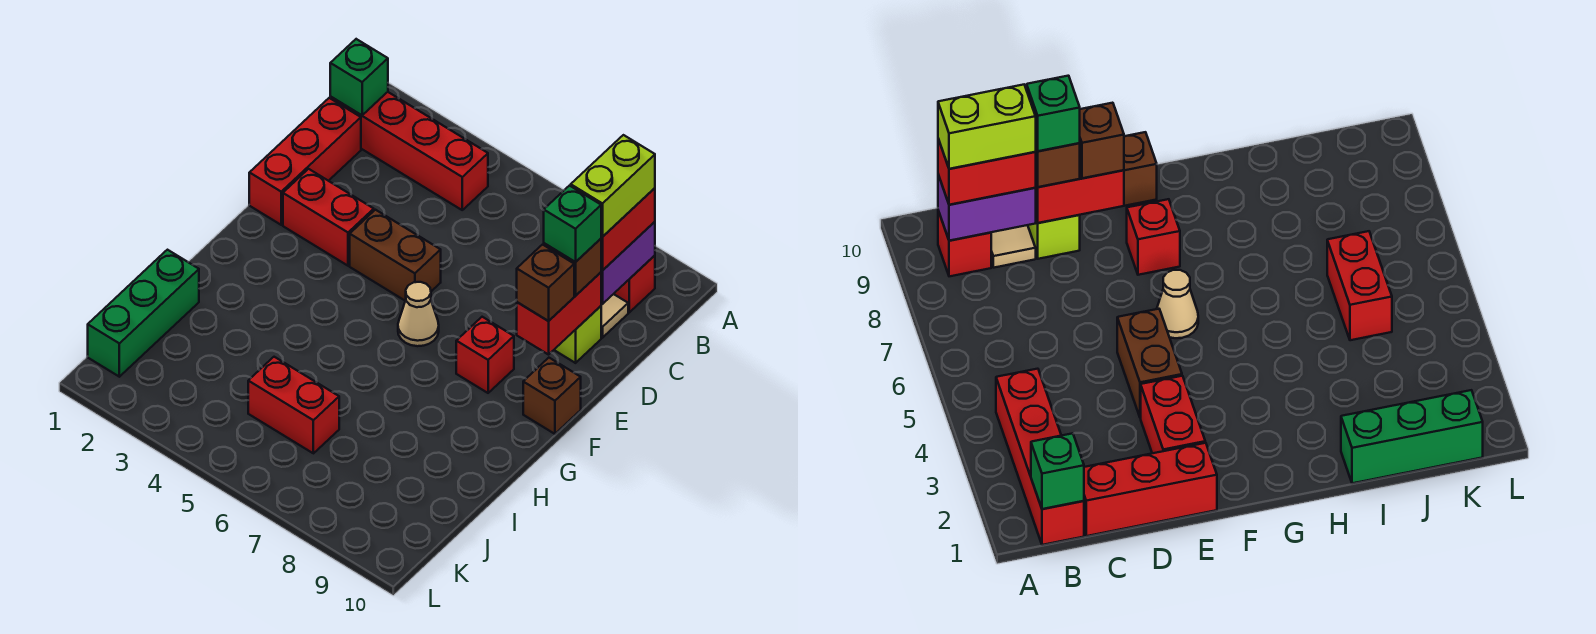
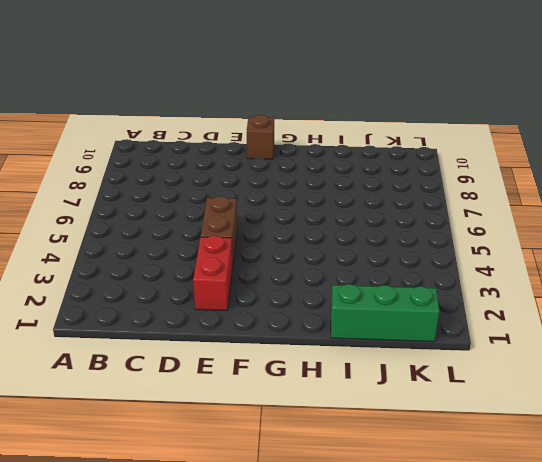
none -> red brick B1:B4 level 1
none -> red brick B9 level 1
none -> red brick C1:E1 level 1

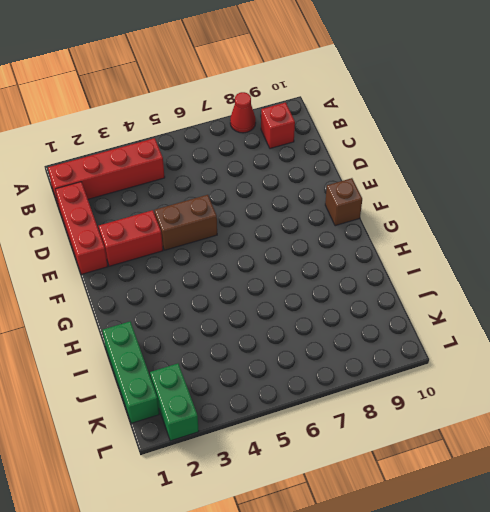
red cone A8 level 1 -> none
green brick K2:L2 level 1 -> none
none -> tan tile C9 level 1
none -> lime brick D9 level 1
none -> tan cone F6 level 1

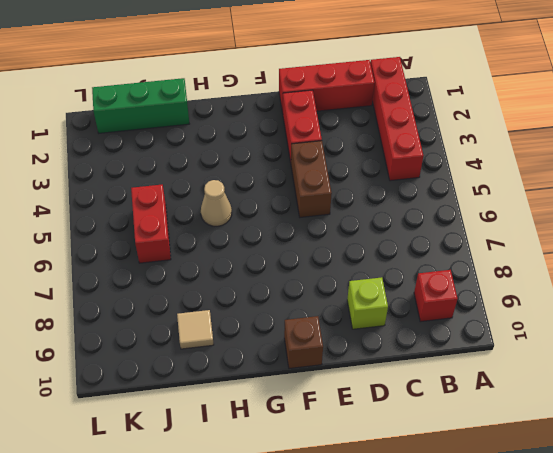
tan cone H5 level 1 -> tan cone F6 level 1
tan tile I9 level 1 -> tan tile C9 level 1
none -> red brick F8 level 1
none -> green brick B1 level 2
none -> purple brick B9:C9 level 2

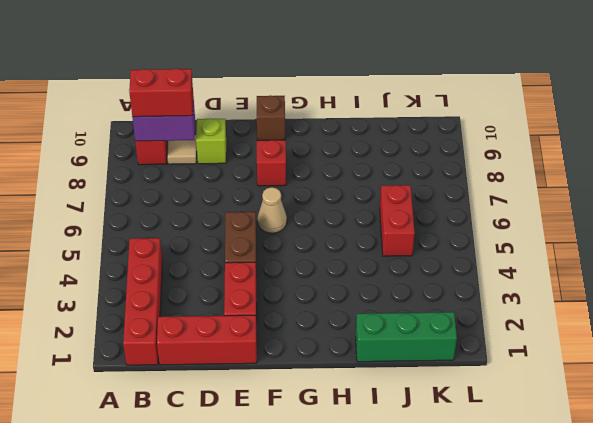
none -> green brick B1 level 2
none -> red brick D9:E9 level 2
none -> brown brick D9 level 3

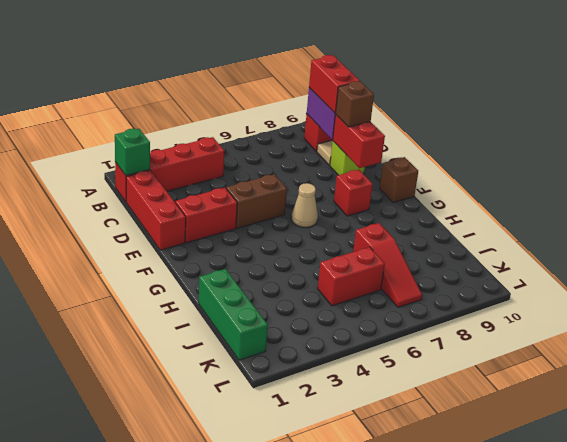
red slope I7:K7 level 1 top I -> none
none -> brown brick E9 level 3
none -> lime brick B9:C9 level 4
none -> green brick D9 level 4

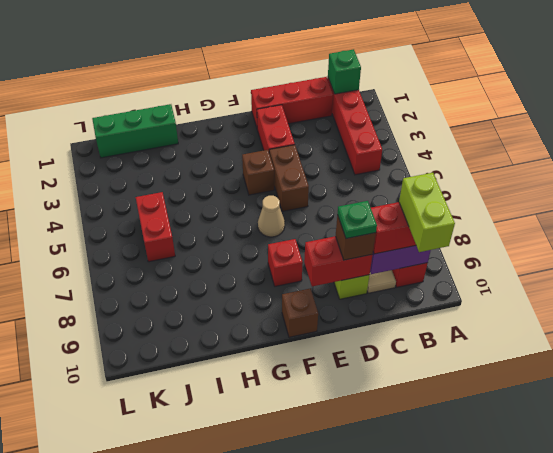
lime brick B9:B10 level 4 -> lime brick B9:C9 level 4
green plate D9 level 4 -> green brick D9 level 4
brown brick F4 level 1 -> brown brick E9 level 3

